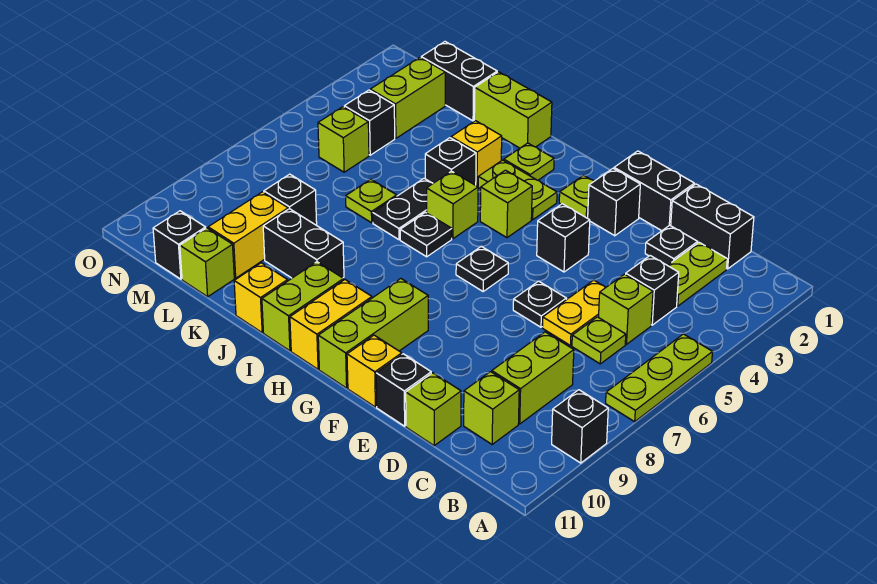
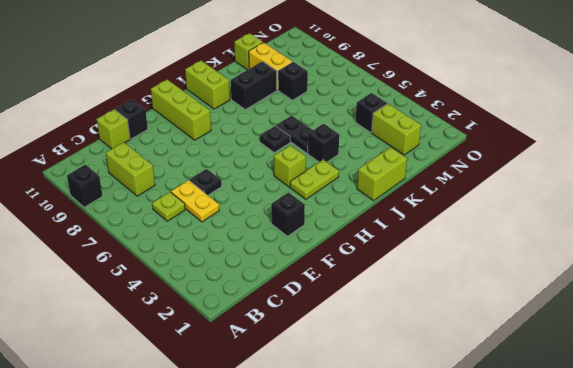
none -> lime plate A5:A7 level 1
none -> black brick C1:D1 level 1
none -> lime plate C2:C3 level 1
none -> black brick C4 level 1

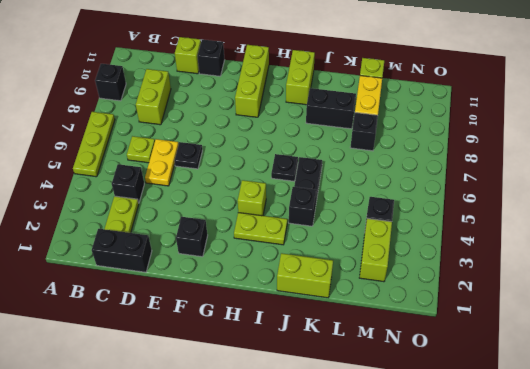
none -> lime brick C5 level 1
none -> lime brick C10 level 1
none -> black plate D2 level 1
none -> black brick E1:F1 level 1

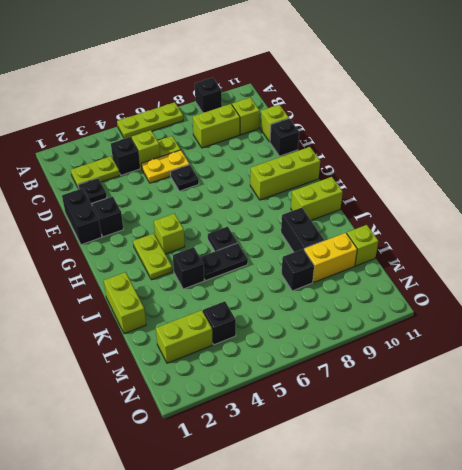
none -> black brick C1:D1 level 1
none -> black brick F4 level 1
none -> yellow brick F11 level 1
none -> lime plate G2 level 1

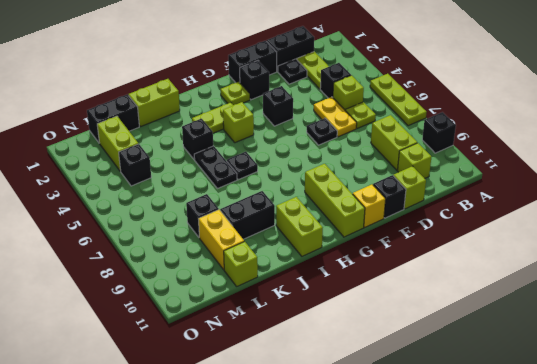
none -> black plate G6 level 1
none -> yellow brick H10:H11 level 1
none -> lime plate I2 level 1
none -> lime brick I5 level 1

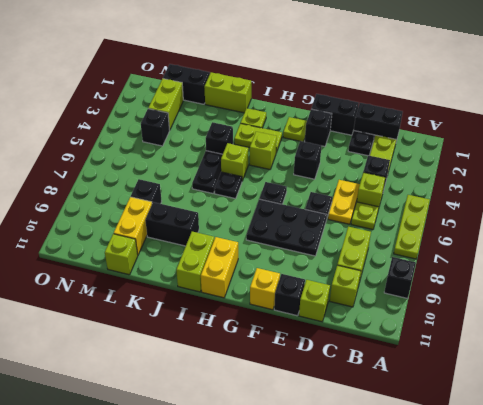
black plate E7:G8 level 1 -> none
none -> lime brick G9:G11 level 1
none -> yellow brick J3 level 1
none -> yellow brick J11 level 1
none -> lime plate K6 level 1

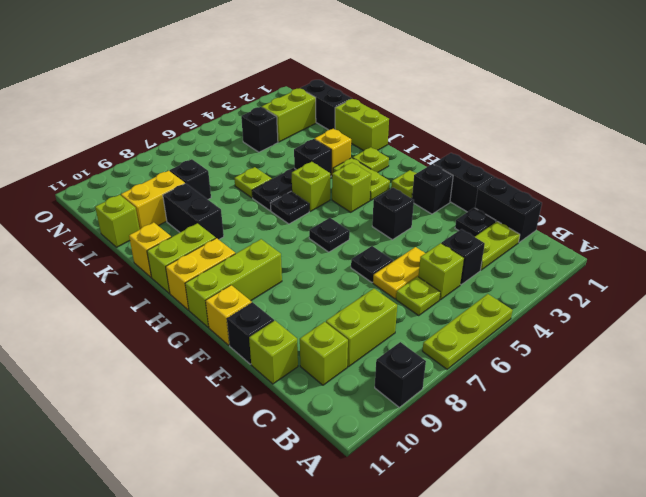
none -> lime brick M5 level 1
none -> black brick M11 level 1

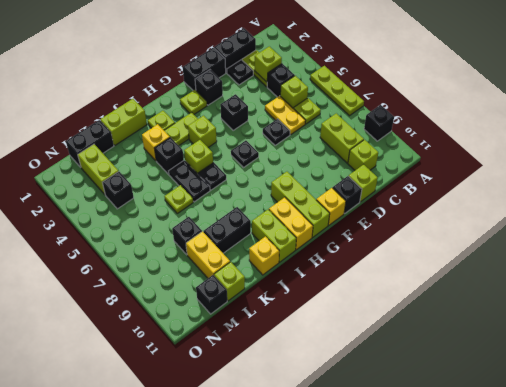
lime brick C3 level 2 -> lime brick M5 level 1

